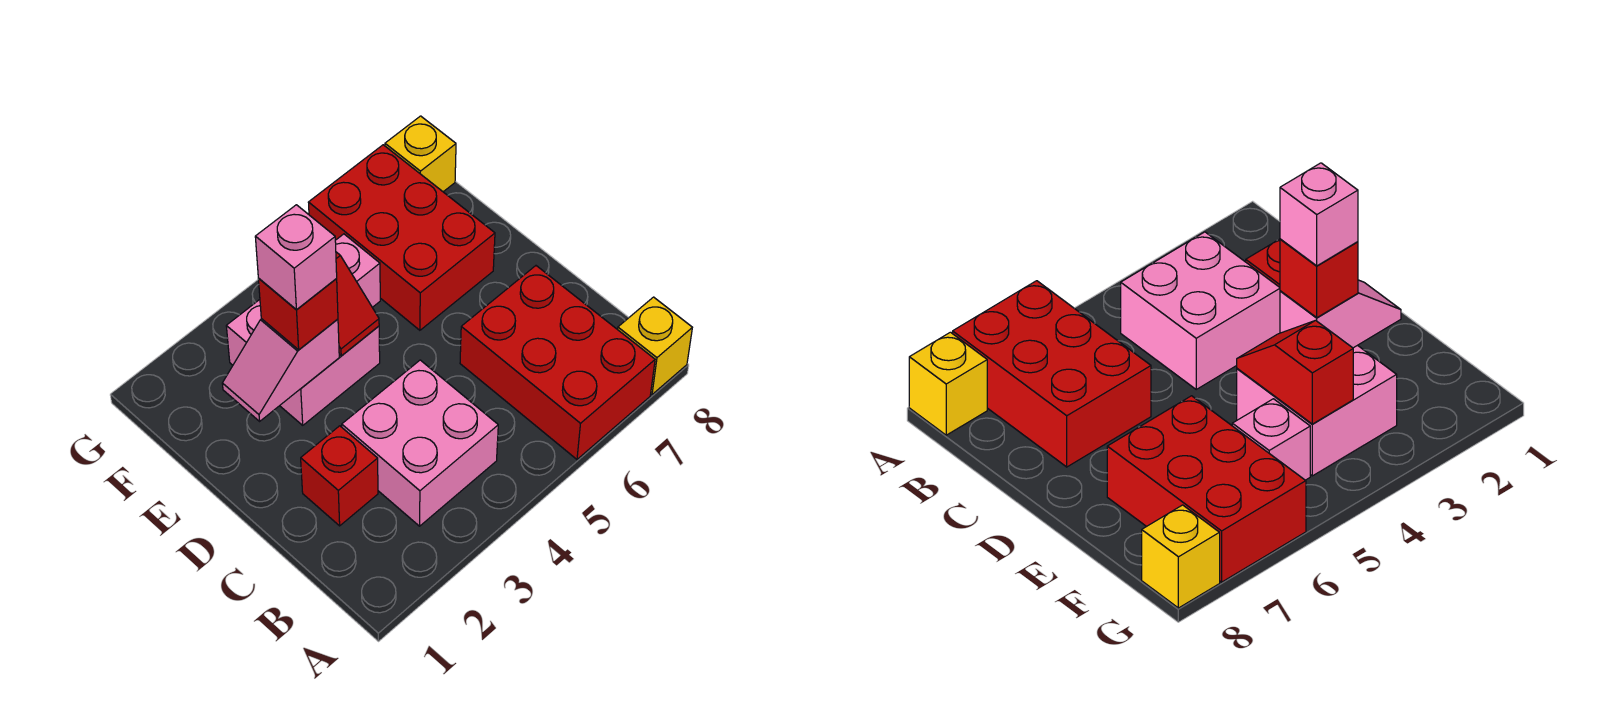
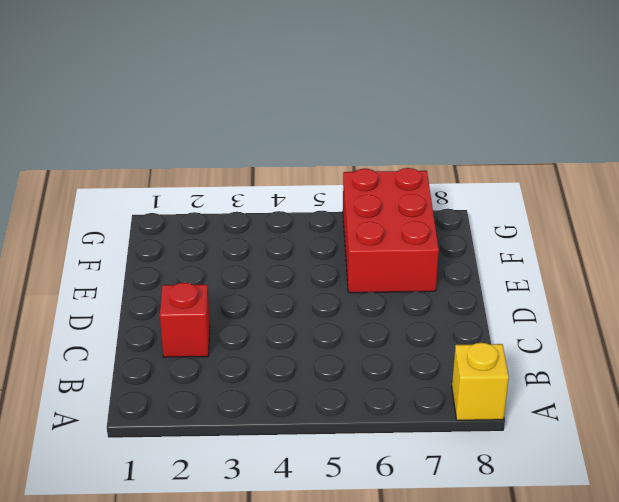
none -> red brick A6:C7 level 1
none -> pink brick B3:C4 level 1
none -> pink brick E3:F4 level 1

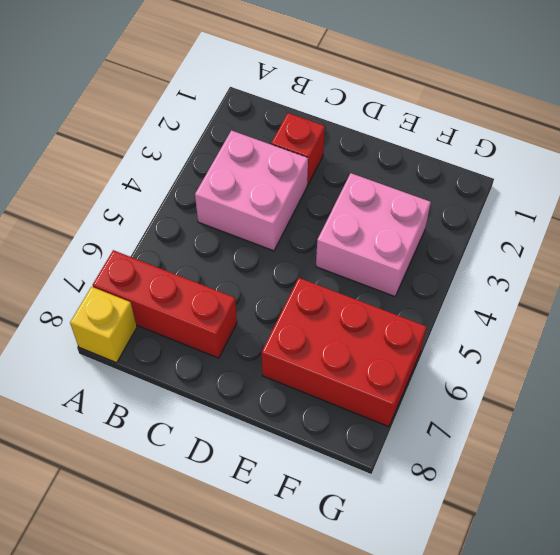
red brick A7:C7 level 1 -> red brick A6:C7 level 1
none -> pink brick F5 level 1
none -> yellow brick G8 level 1
none -> pink slope E2:E3 level 2 top 3

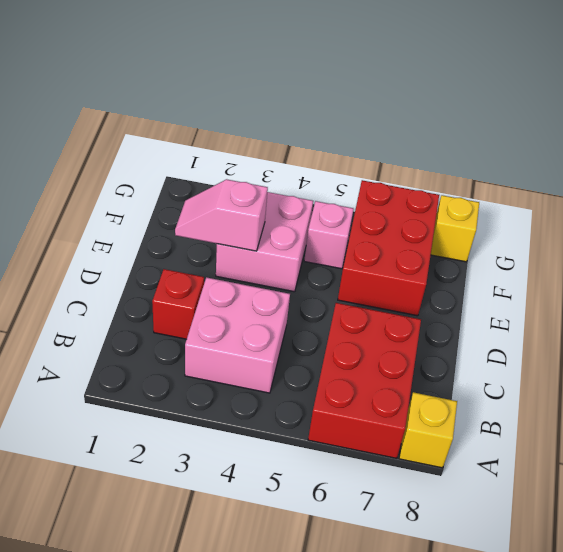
none -> red slope E4:F4 level 2 top F
none -> red brick E3 level 3
none -> pink brick E3 level 4

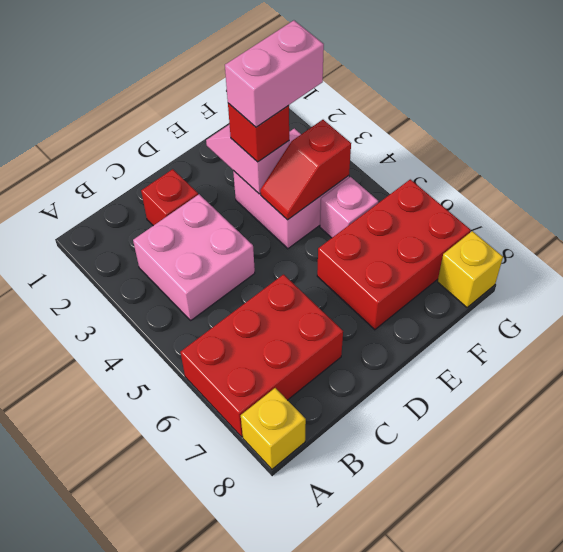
pink brick E3:F3 level 4 -> pink brick E3 level 4

